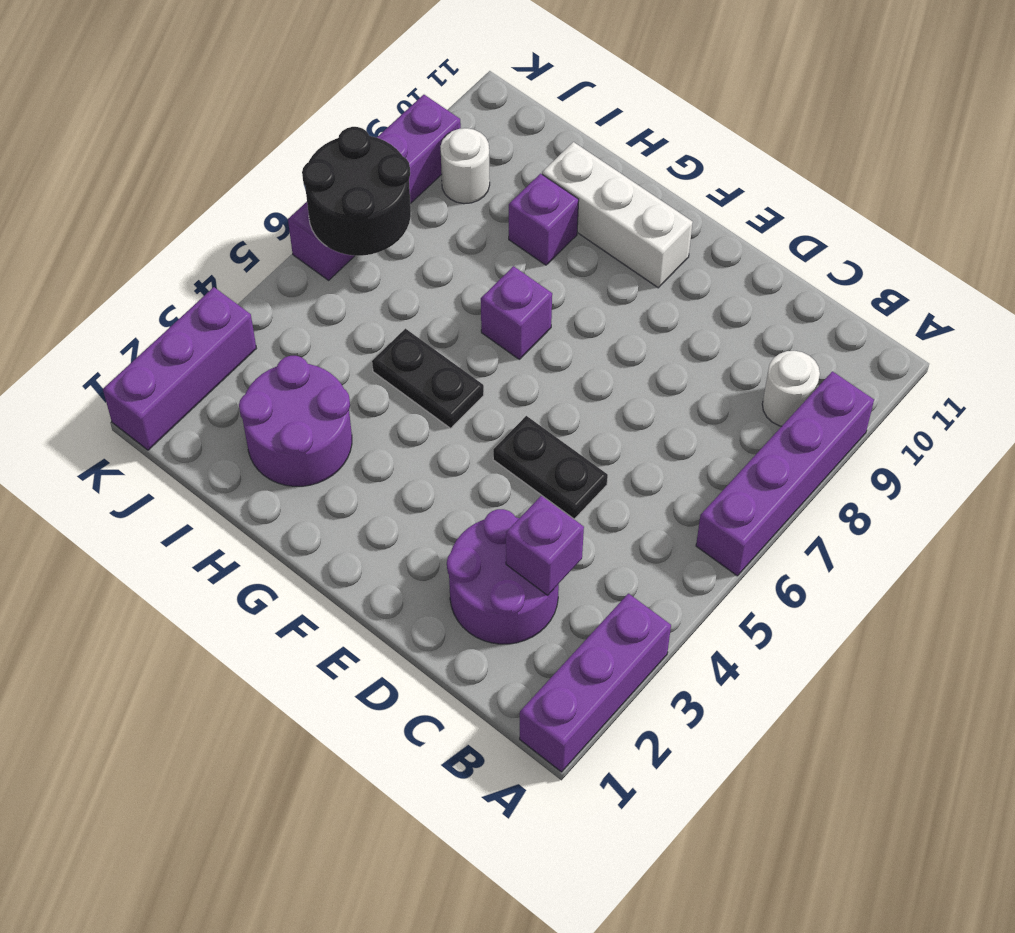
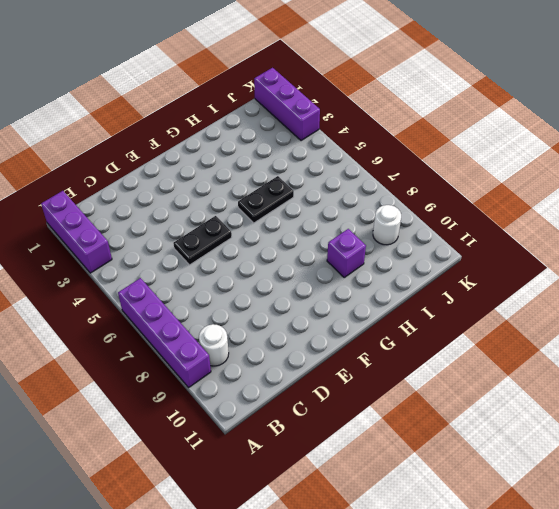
none -> purple round brick C2:D3 level 1
none -> white brick F10:H10 level 1
none -> purple brick G7 level 1

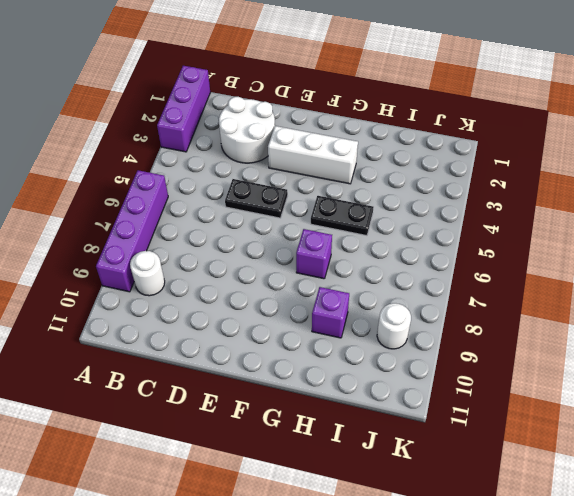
white round brick C2:D3 level 1 -> purple round brick C2:D3 level 1
white brick E3:G3 level 1 -> white brick F10:H10 level 1
none -> purple round brick H2:I3 level 1
none -> purple brick K1:K3 level 1
none -> purple brick K6:K9 level 1

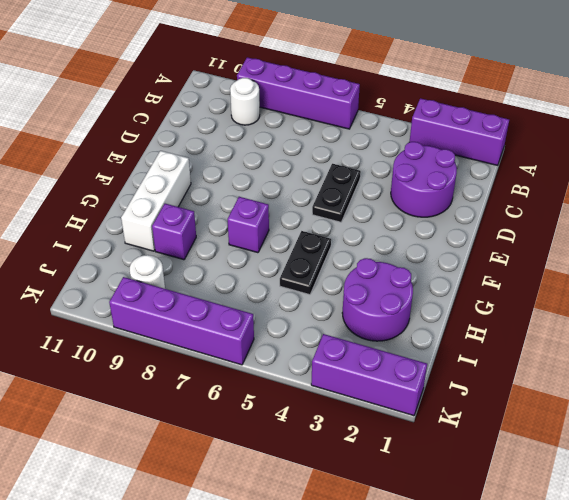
none -> purple brick C3 level 2
none -> black round brick J6:K7 level 2

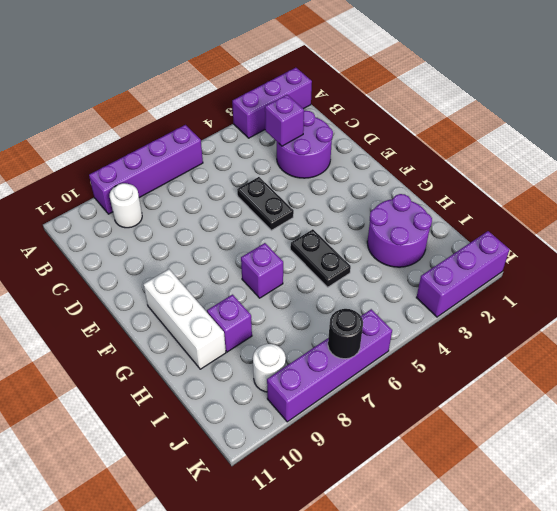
black round brick K7 level 2 -> black round brick J6:K7 level 2

